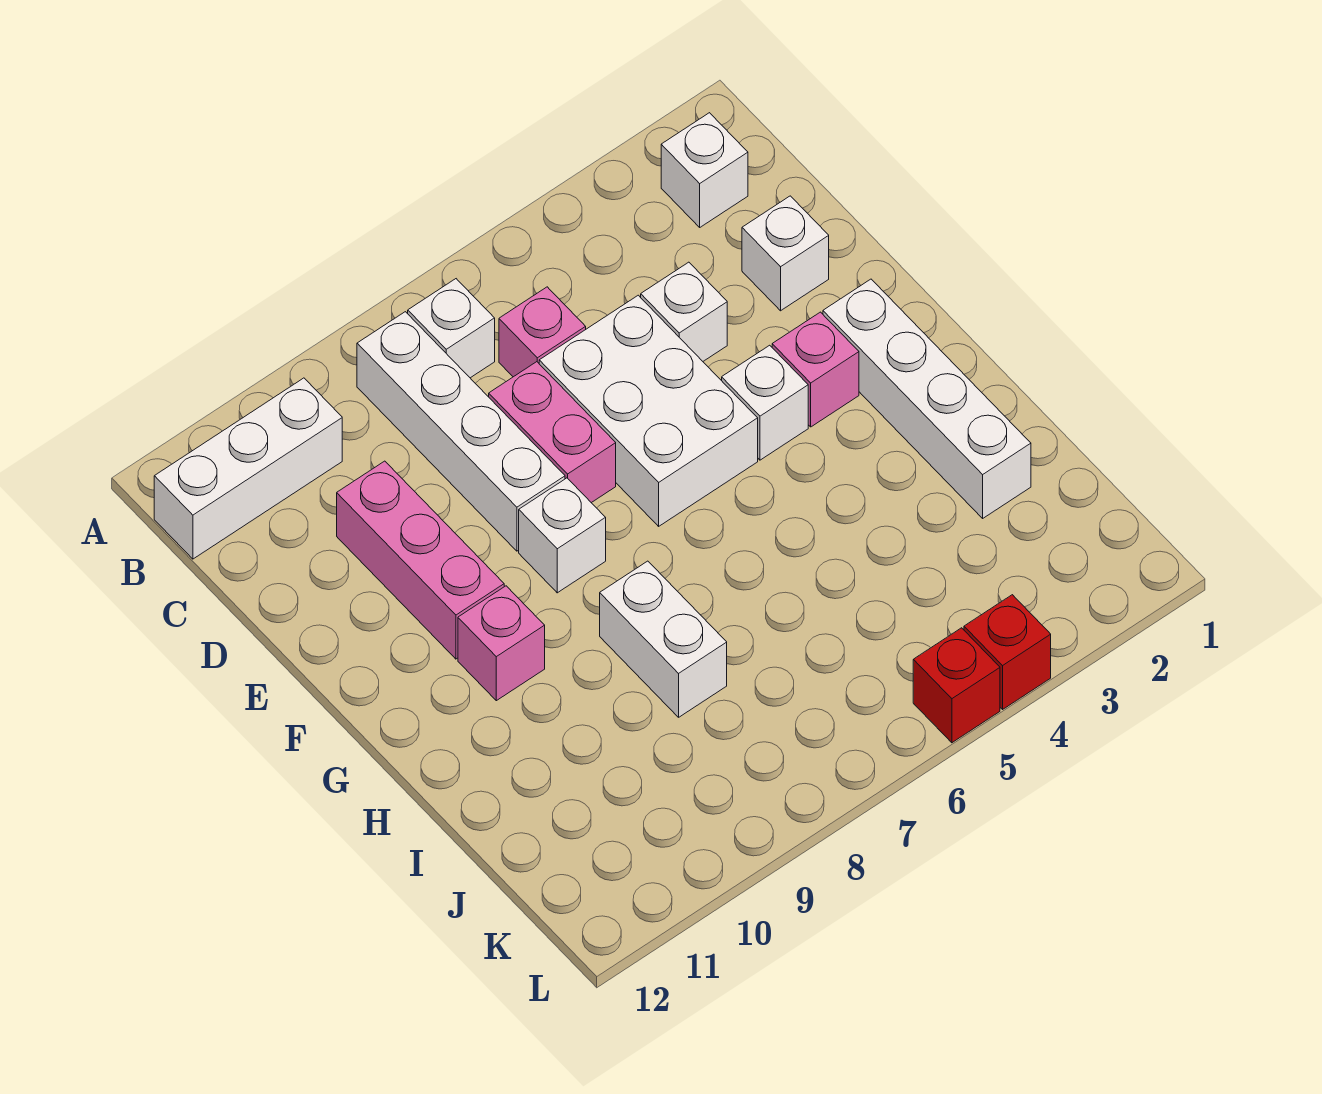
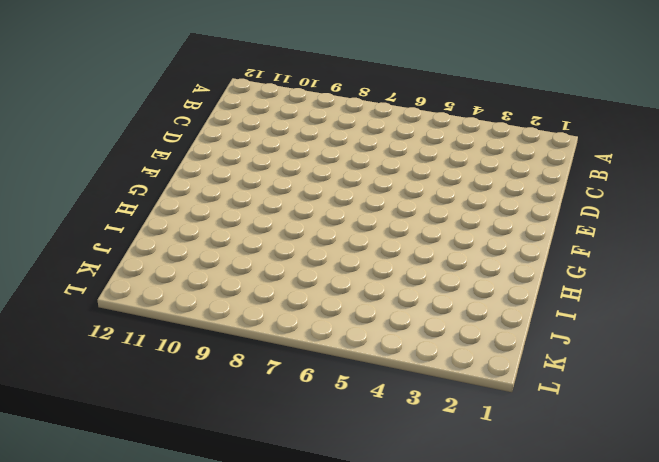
none -> white brick B2 level 1
none -> white brick B7 level 1
none -> white brick B8:E8 level 1

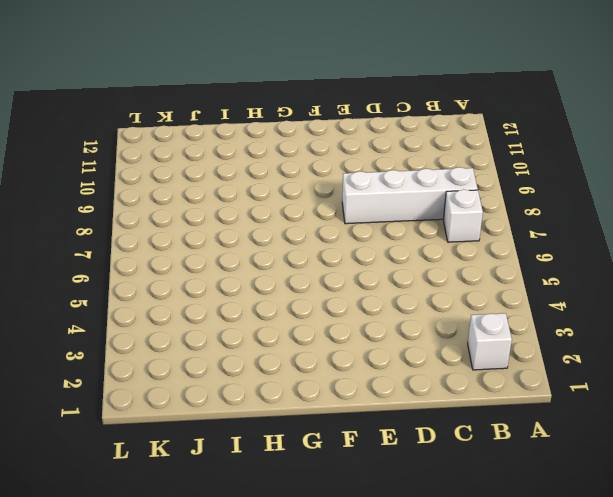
none -> white brick B10:B12 level 1
none -> pink brick C6 level 1
none -> white brick D2 level 1

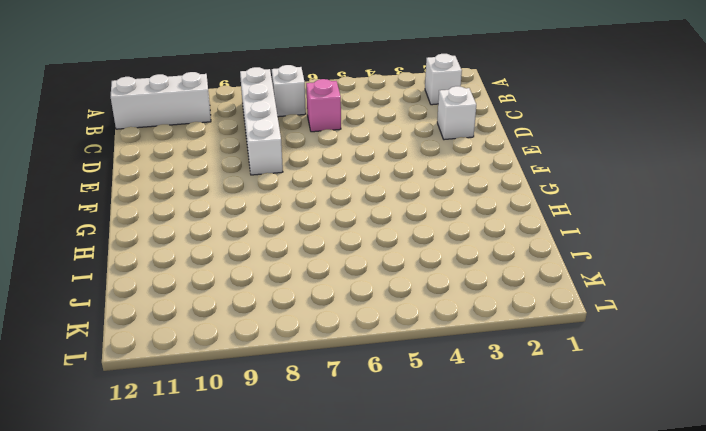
none -> white brick D4 level 1
none -> white brick D5:F6 level 1
none -> pink brick D7:E7 level 1

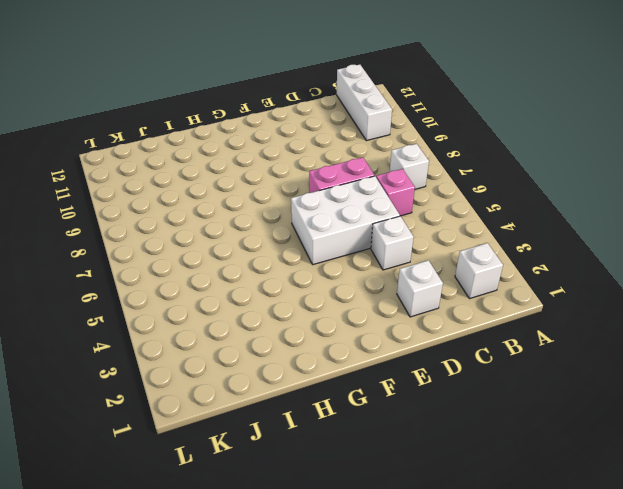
none -> white brick B8:E8 level 1
none -> pink brick D10:F10 level 1
none -> white brick F2:I2 level 1

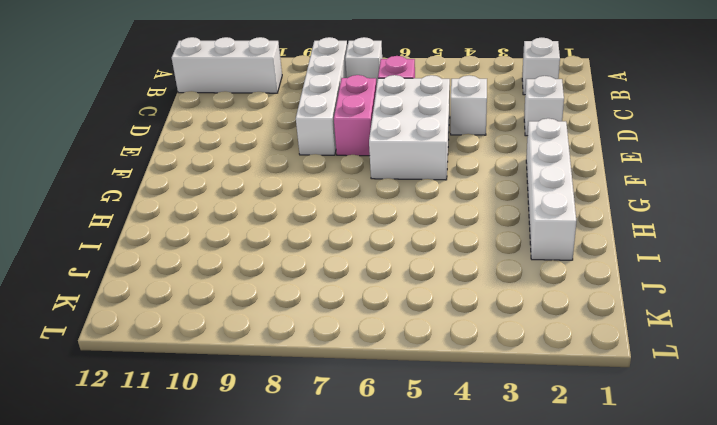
none -> pink brick D10:F10 level 1
none -> pink brick F3 level 1
none -> white brick F4 level 1

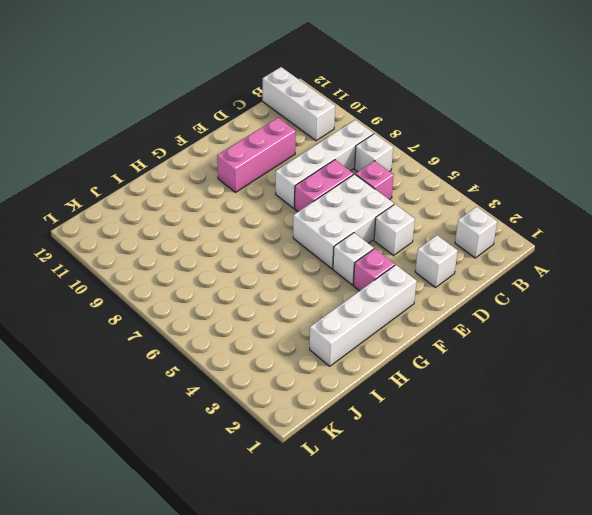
none -> white brick F8 level 1
none -> pink brick G10 level 1
none -> white brick H8:I8 level 1

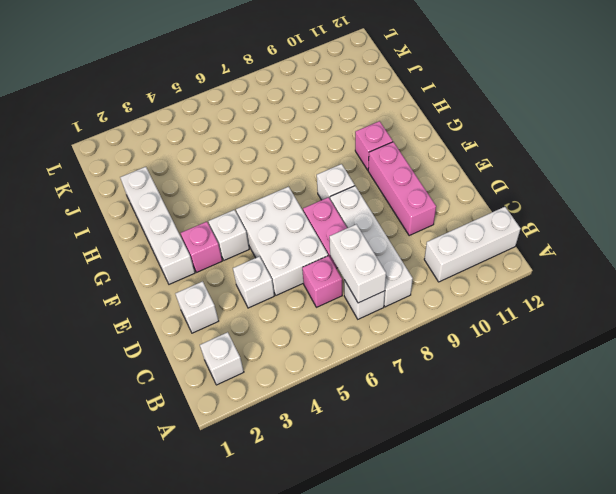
white brick B7:C7 level 2 -> white brick H8:I8 level 1
none -> red brick L4 level 1
none -> red brick L5 level 1

